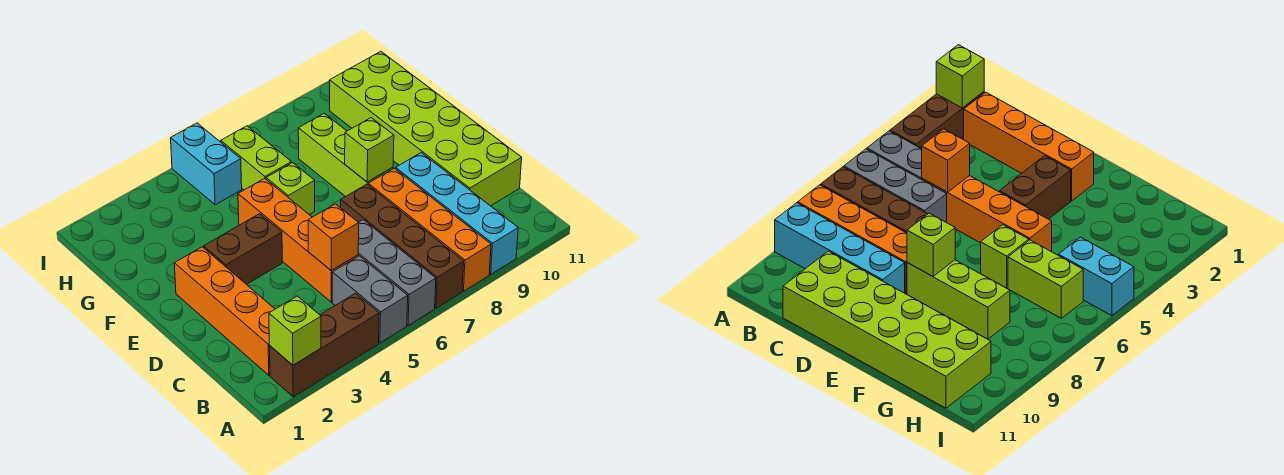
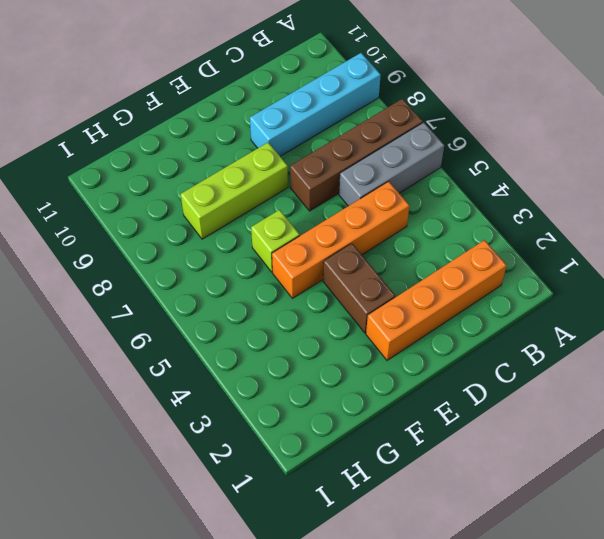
none -> brown brick A2:A4 level 1
none -> grey brick A5:B5 level 1
none -> orange brick A8:D8 level 1

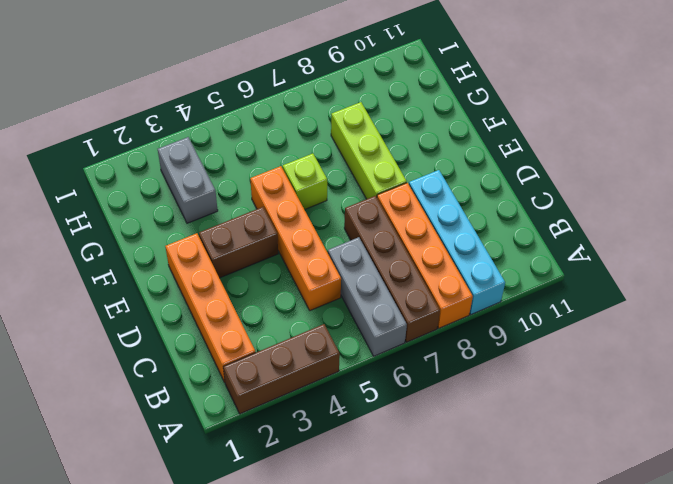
grey brick G3:H3 level 1 -> grey brick A5:B5 level 1
none -> lime brick C10:H11 level 1
none -> lime brick G6:H6 level 1
none -> cyan brick H5:I5 level 1

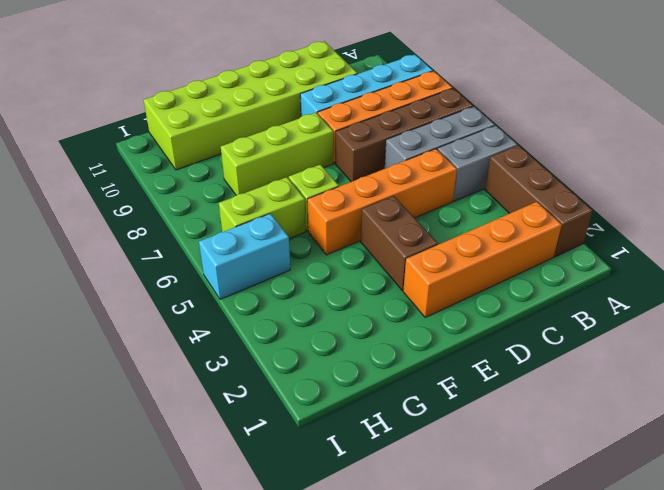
none -> lime brick A2 level 2
none -> orange brick C5 level 2
none -> lime brick E8 level 2

